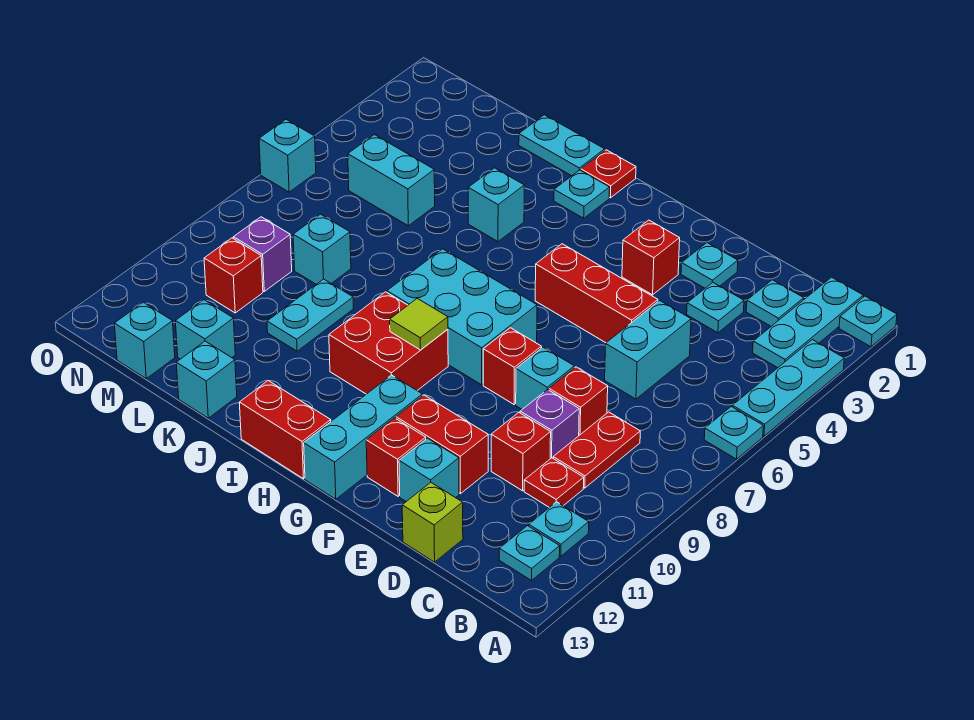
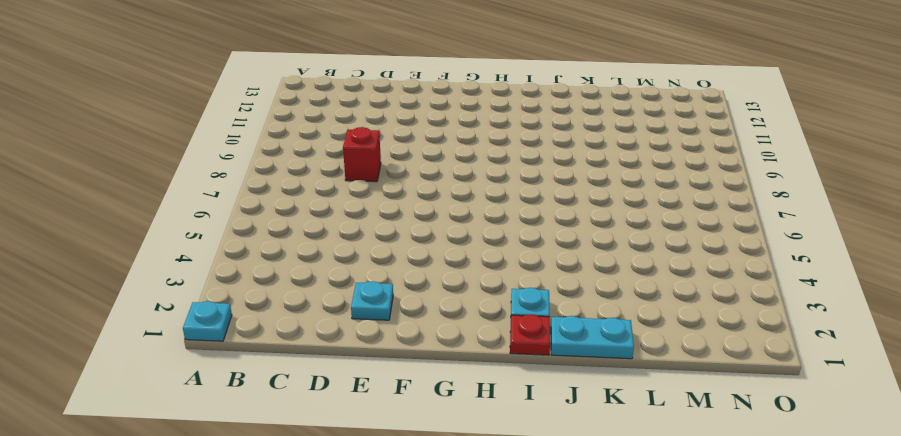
none -> cyan plate A3:A5 level 1
none -> cyan plate A6 level 1
none -> cyan plate B1:B3 level 1
none -> cyan plate B11 level 1

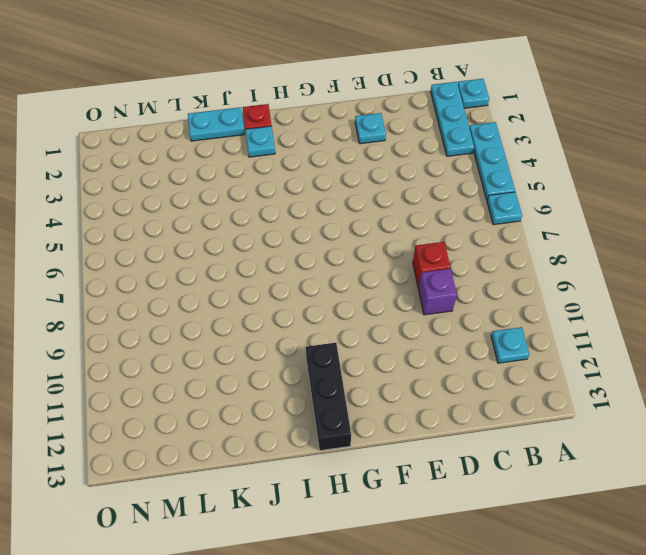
black brick H11:H13 level 1 -> red brick H13:I13 level 1
none -> cyan plate B12 level 1
none -> cyan plate C2 level 1
none -> red plate C8:C9 level 1
none -> red plate C10 level 1

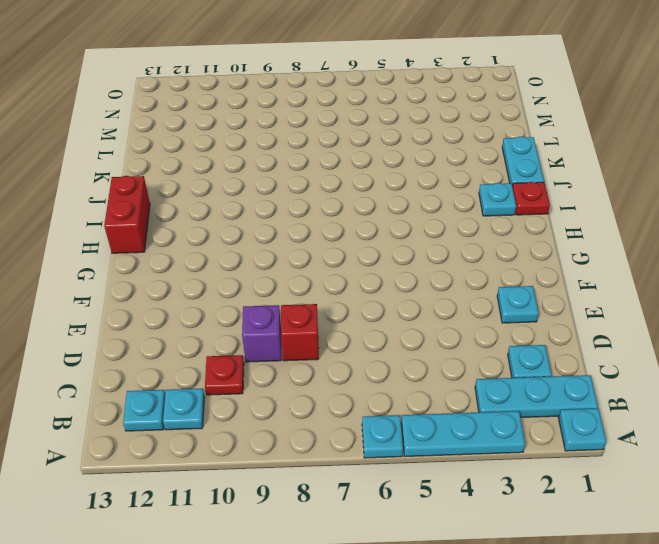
none -> red plate C8:C9 level 1
none -> cyan plate D3 level 1
none -> cyan brick D5:D6 level 1
none -> red brick D10 level 1

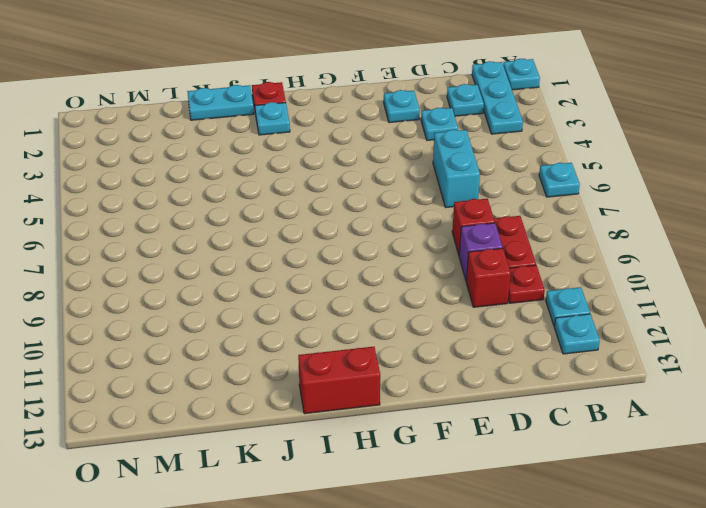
none -> cyan plate A3:A5 level 1
none -> lime brick D13 level 1
none -> red brick E5:G5 level 1
none -> cyan brick E8 level 1

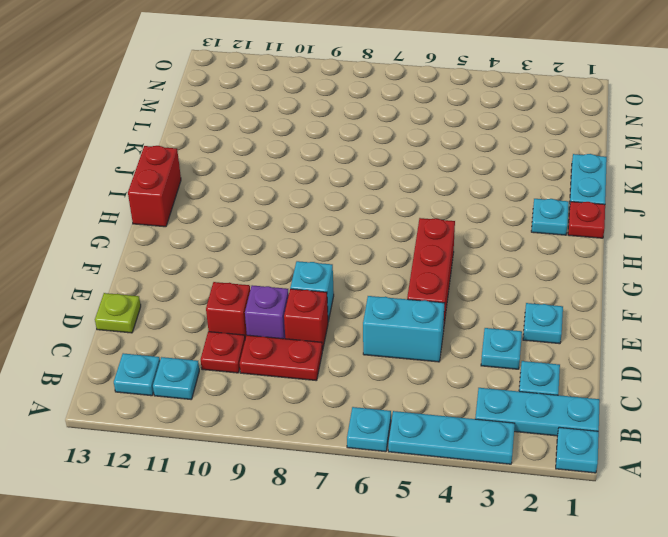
lime plate D13 level 1 -> lime brick D13 level 1
none -> red brick E11:F11 level 1
none -> cyan brick E12 level 1
none -> red brick F3 level 1
none -> red brick F8 level 1

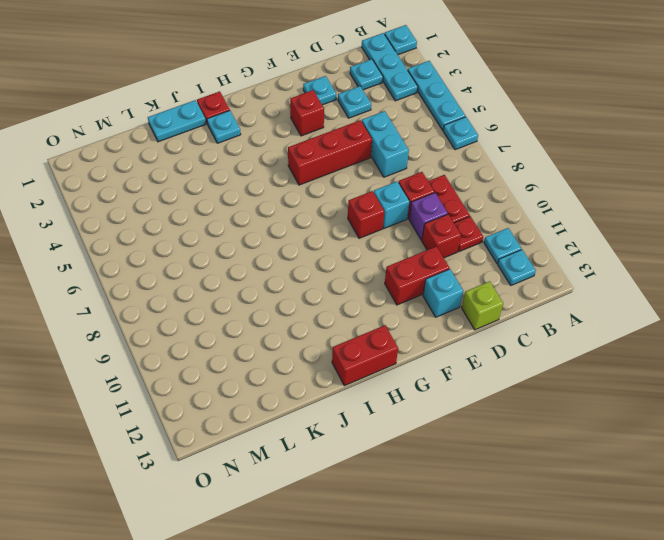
none -> red brick F12 level 1
none -> cyan brick G7:I8 level 1
none -> cyan brick G11:G13 level 1
none -> red brick H9:I10 level 1

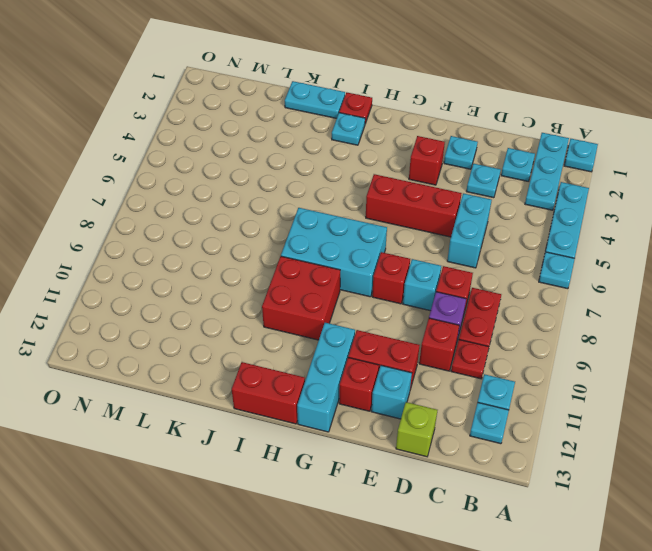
none -> cyan brick J4 level 1
none -> cyan plate K9:K10 level 1
none -> cyan brick K13 level 1
none -> cyan brick L5:M5 level 1

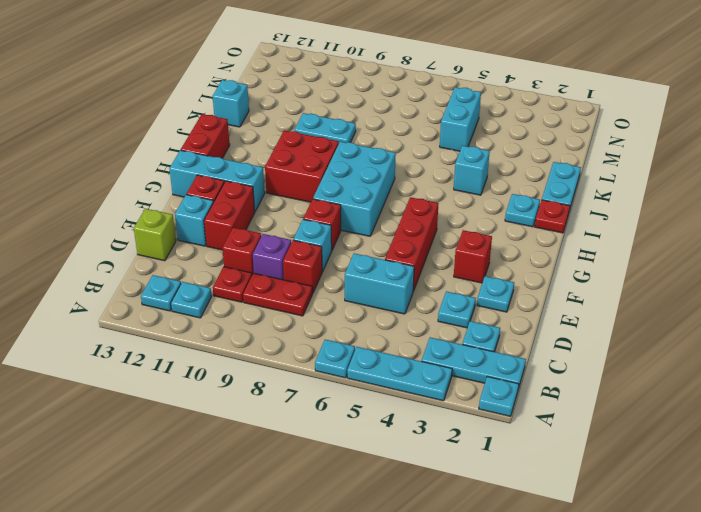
none -> cyan brick L8 level 1
none -> cyan brick L12 level 1
none -> purple brick M9 level 1
none -> red brick M10 level 1

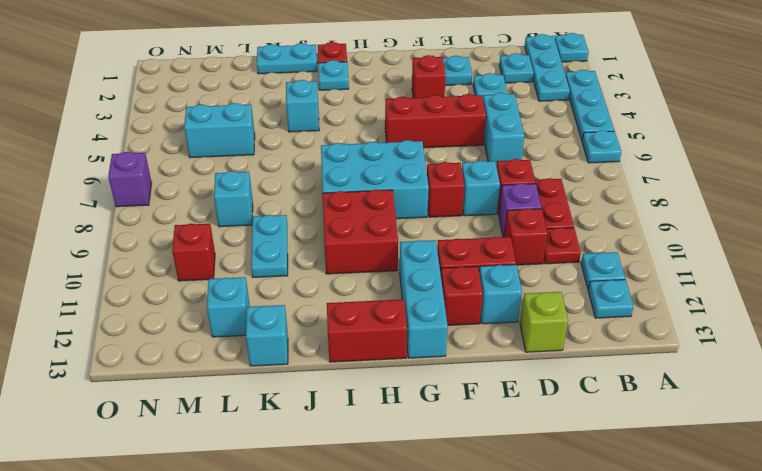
purple brick O7 level 1 -> purple brick M9 level 1
none -> cyan brick M13 level 1
none -> cyan brick O6 level 1
none -> lime tile H9 level 2

